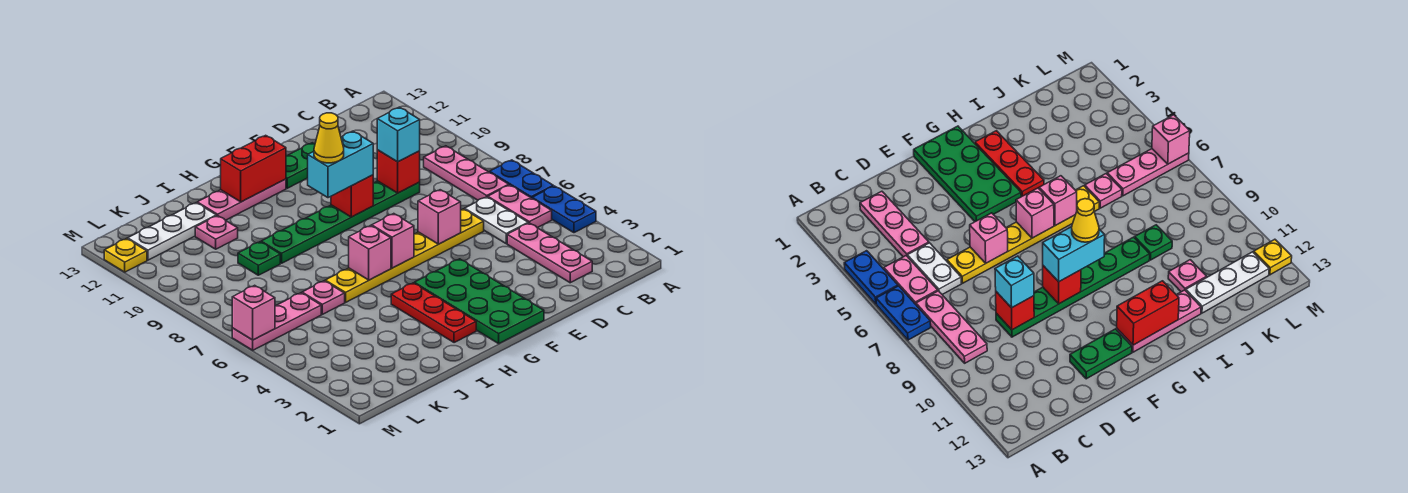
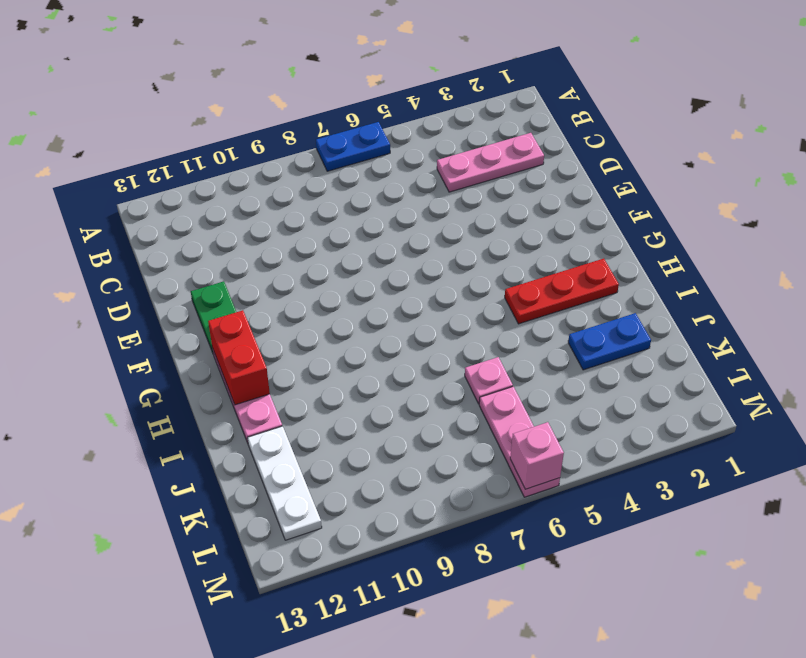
blue plate J2:J3 level 1 -> blue plate A4:A5 level 1
none -> pink plate B5:B6 level 1
none -> pink plate B7:B9 level 1
none -> white plate C5:C6 level 1

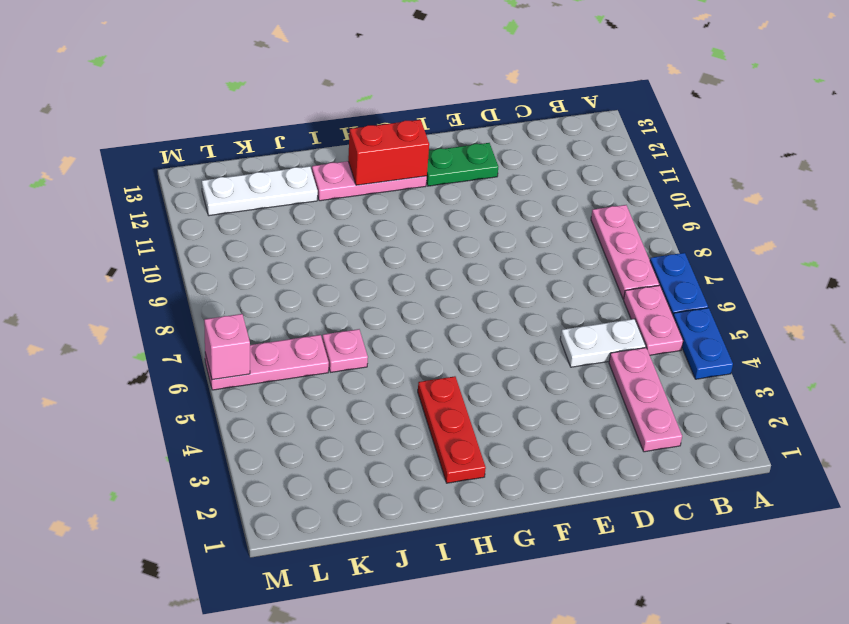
white plate C5:D5 level 1 -> white plate C5:C6 level 1
none -> yellow plate D6:I6 level 1
none -> green plate D9:I9 level 1
none -> green plate F1:G4 level 1

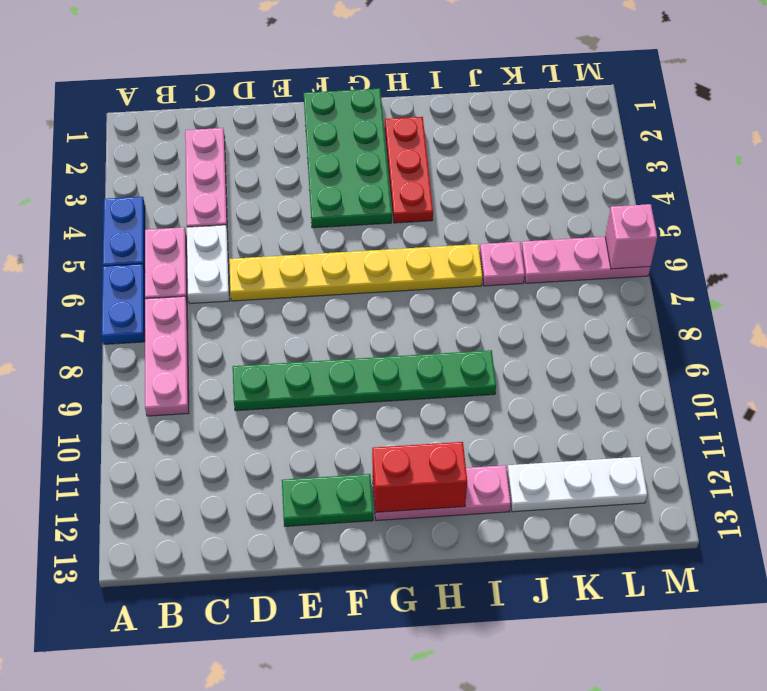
none -> green plate J9 level 1
none -> pink plate J11 level 1
none -> yellow plate M12 level 1

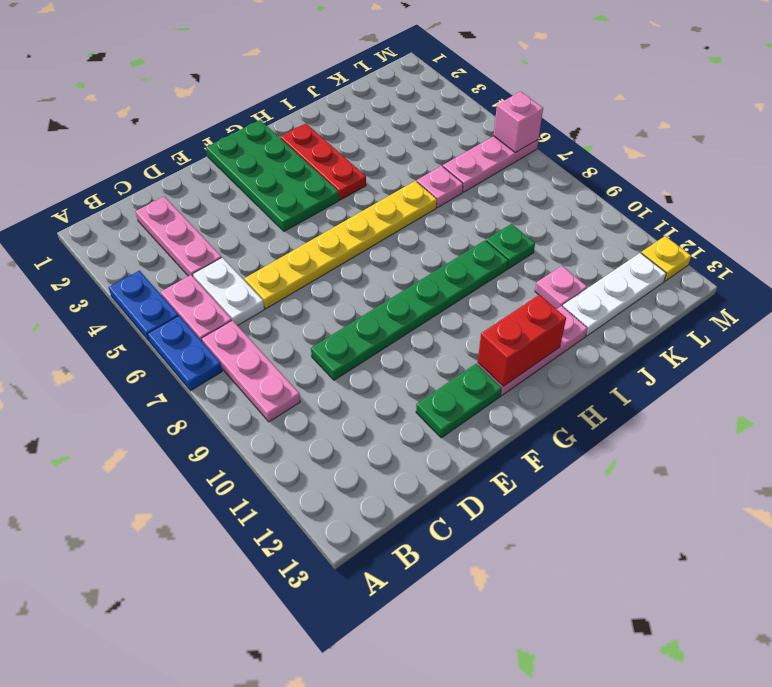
none -> red brick D9 level 2
none -> pink brick E6 level 2
none -> red brick F9 level 2

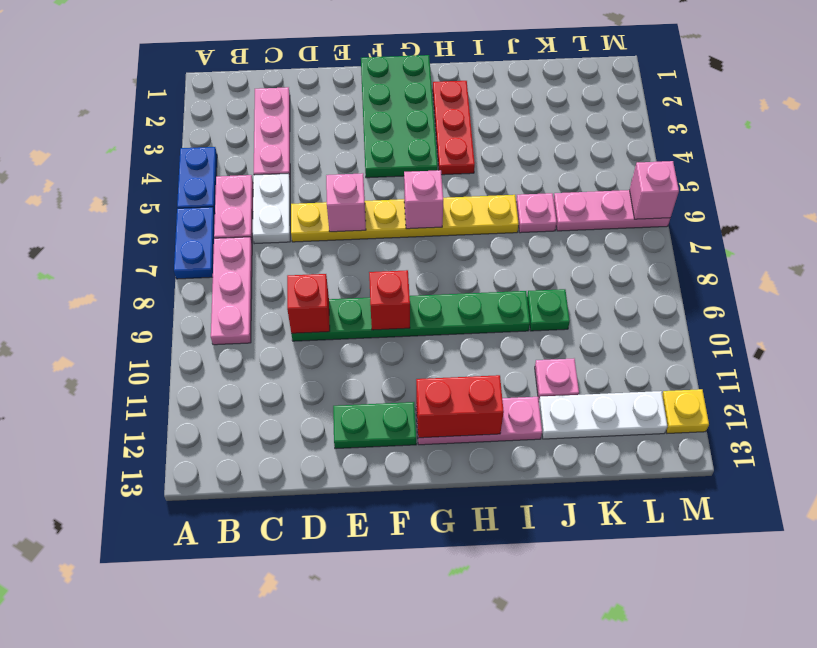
none -> pink brick H6 level 2
none -> cyan brick D9 level 3
none -> cyan brick F9:G9 level 3

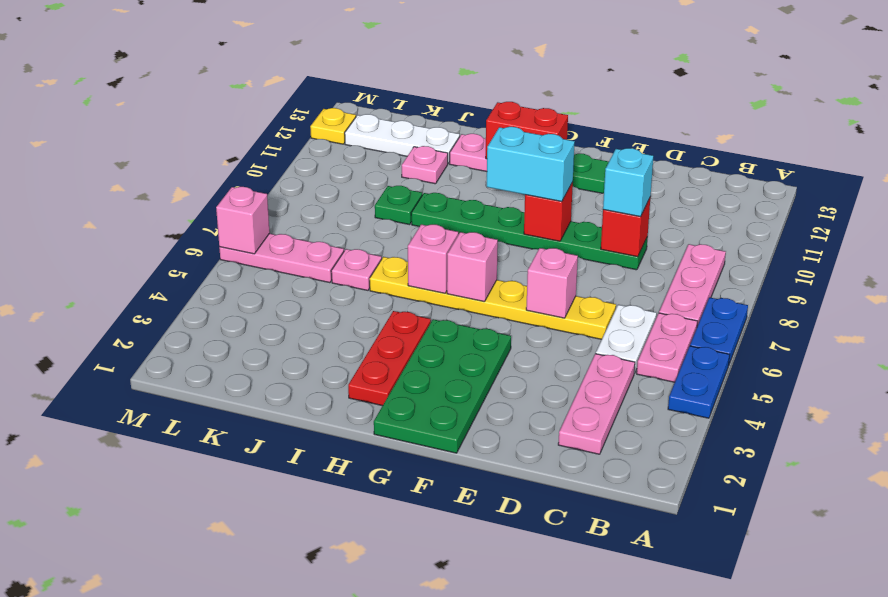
none -> yellow cone G9 level 4

